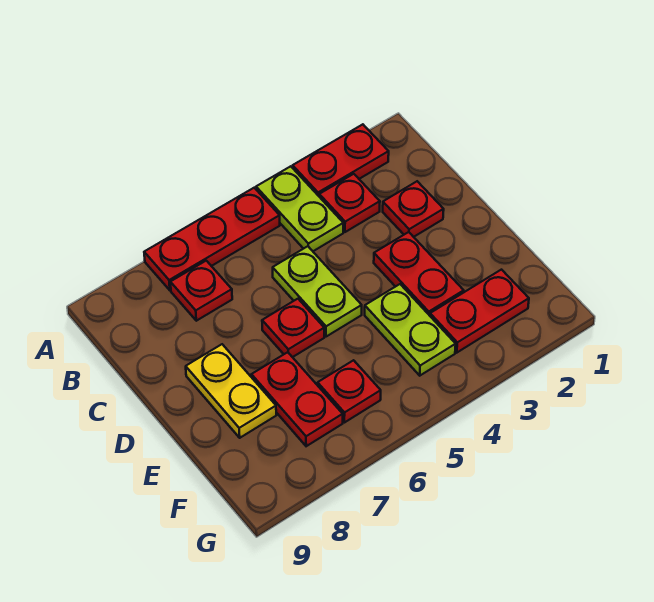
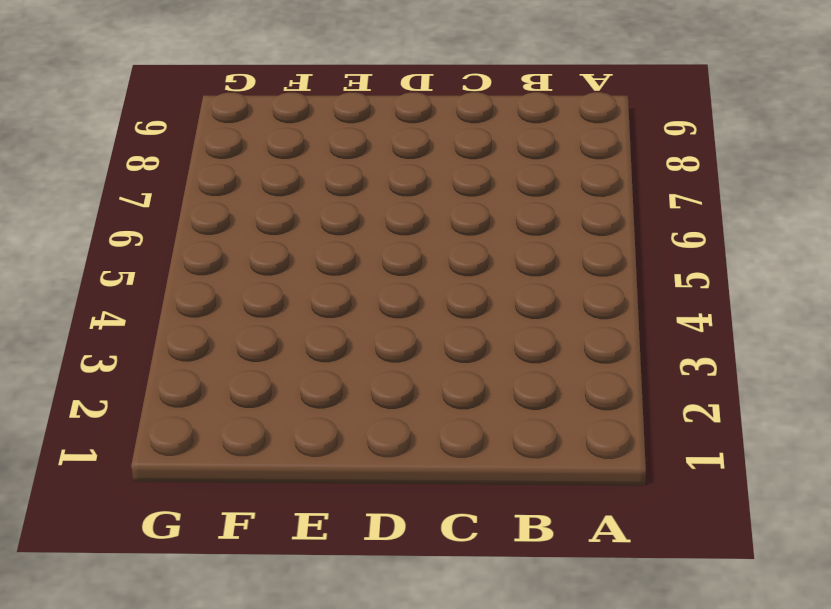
none -> red plate A2:A3 level 1
none -> lime plate A4:B4 level 1
none -> red plate A5:A7 level 1

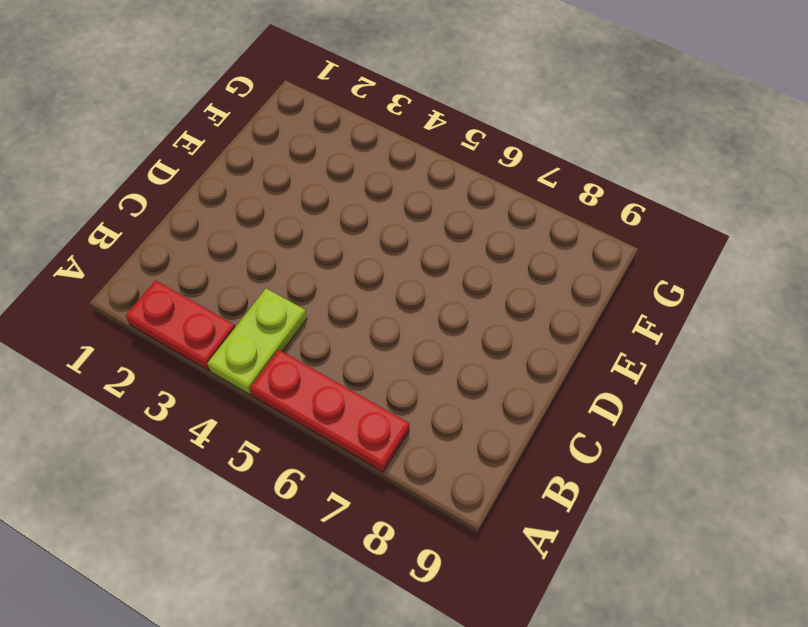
none -> red plate B3 level 1
none -> red plate B7 level 1
none -> red plate C2 level 1

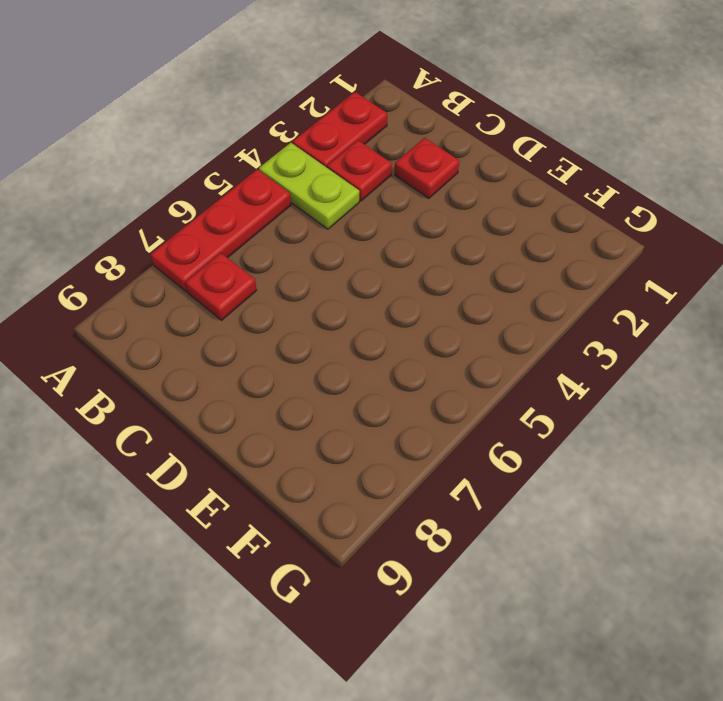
none -> lime plate C5:D5 level 1
none -> red plate D3:E3 level 1
none -> red plate D6 level 1

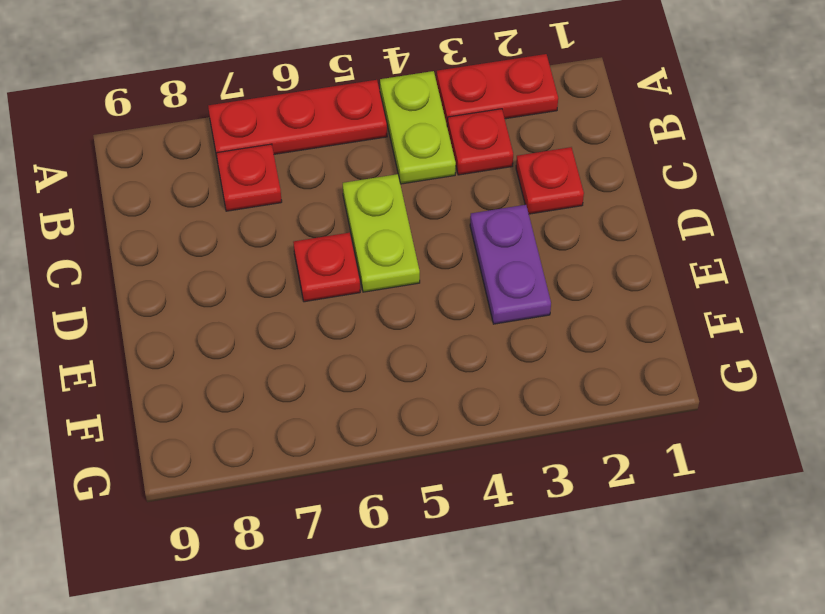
purple plate D3:E3 level 1 -> red plate D3:E3 level 1
none -> yellow plate D8:E8 level 1
none -> lime plate E4:F4 level 1
none -> red plate E7:F7 level 1

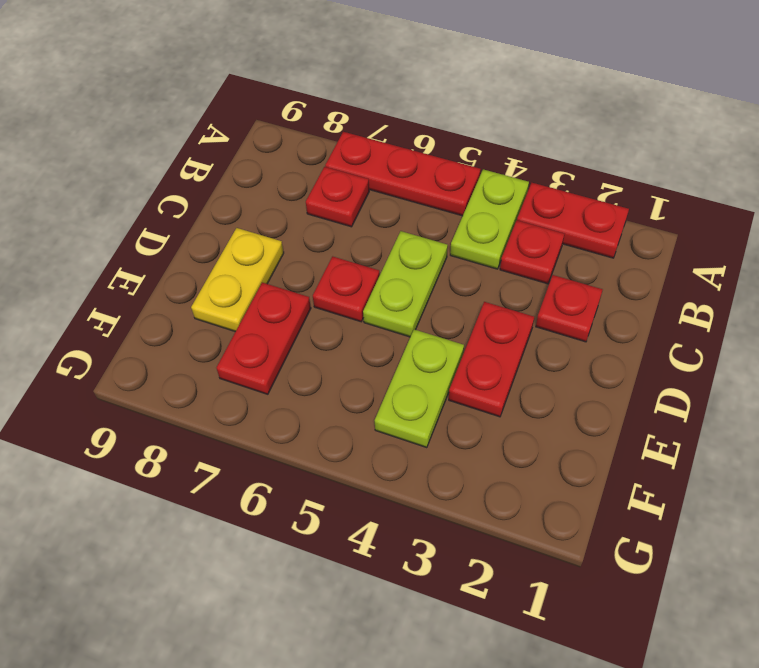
none -> red plate F2:F3 level 1
none -> red plate F6 level 1

